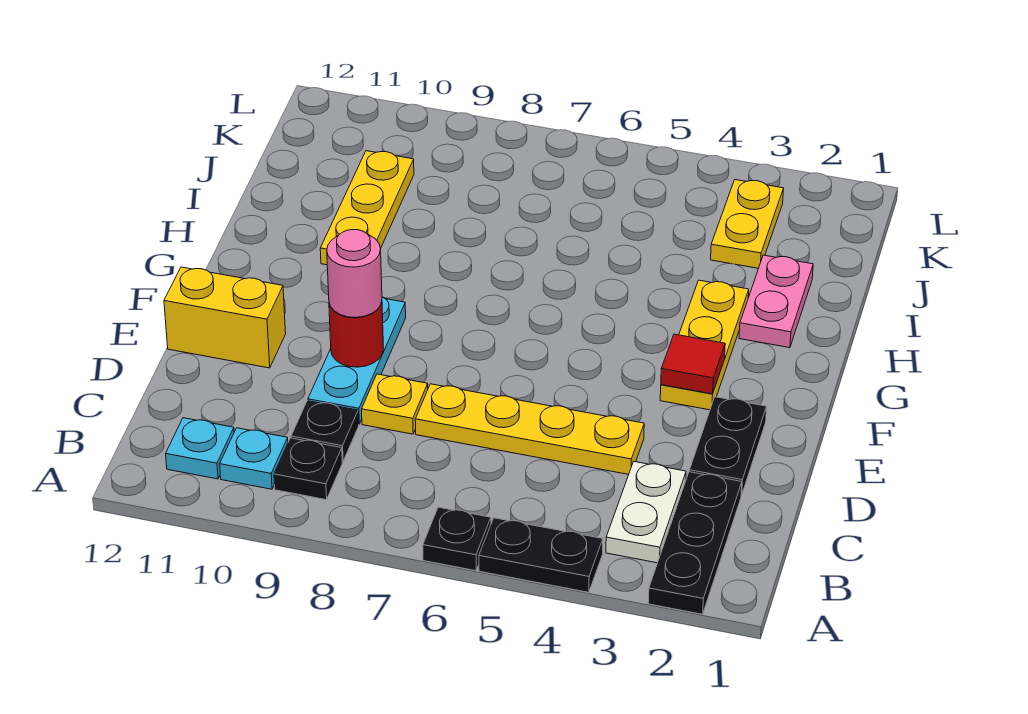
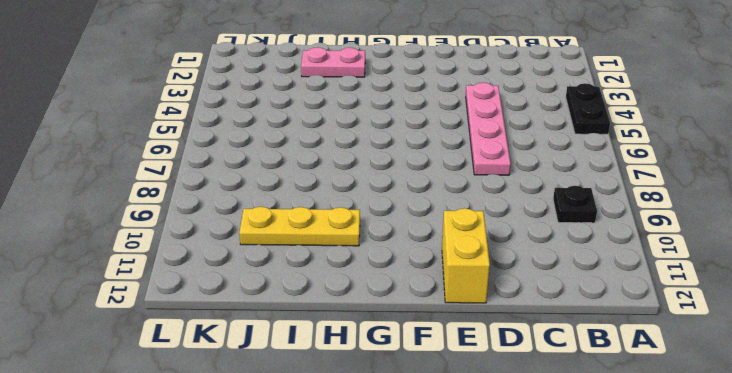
pink plate D4:D7 level 1 -> yellow plate D4:D7 level 1
none -> black plate A2:C2 level 1
none -> black plate A6 level 1
none -> white plate B3:C3 level 1

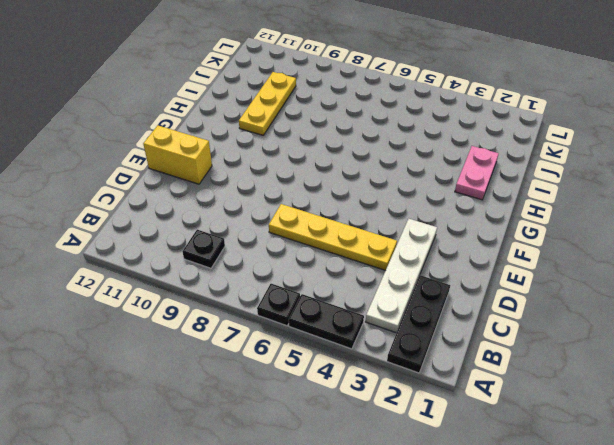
white plate B3:E3 level 1 -> white plate B3:C3 level 1
none -> cyan plate B10 level 1
none -> cyan plate B11 level 1
none -> black plate C9 level 1

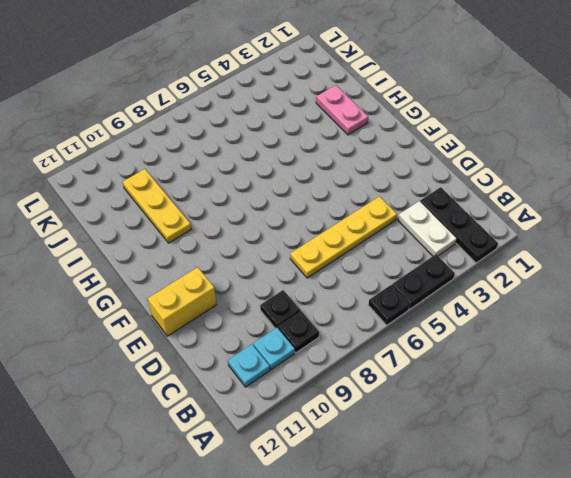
none -> black plate D2:E2 level 1
none -> yellow plate D8 level 1
none -> cyan plate D9:F9 level 1

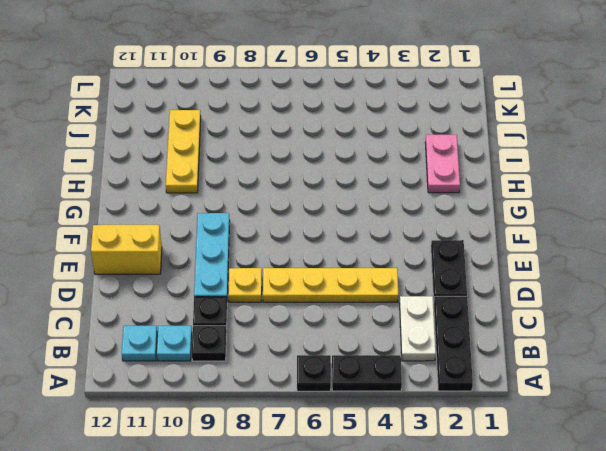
none -> yellow plate F3:H3 level 1
none -> yellow plate J3:K3 level 1
none -> red round brick E9 level 2

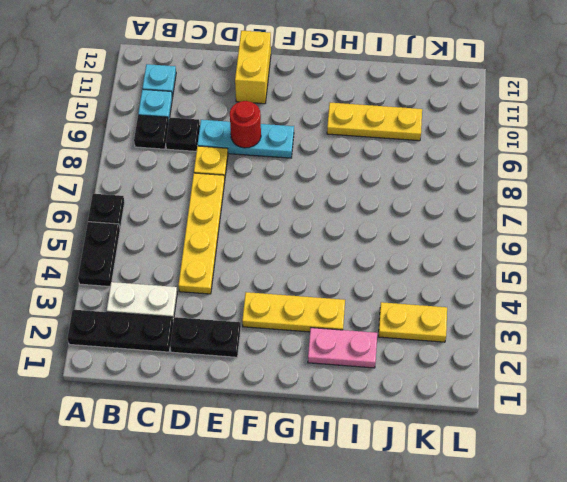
none -> red tile F3 level 2
none -> pink round brick E9 level 3

